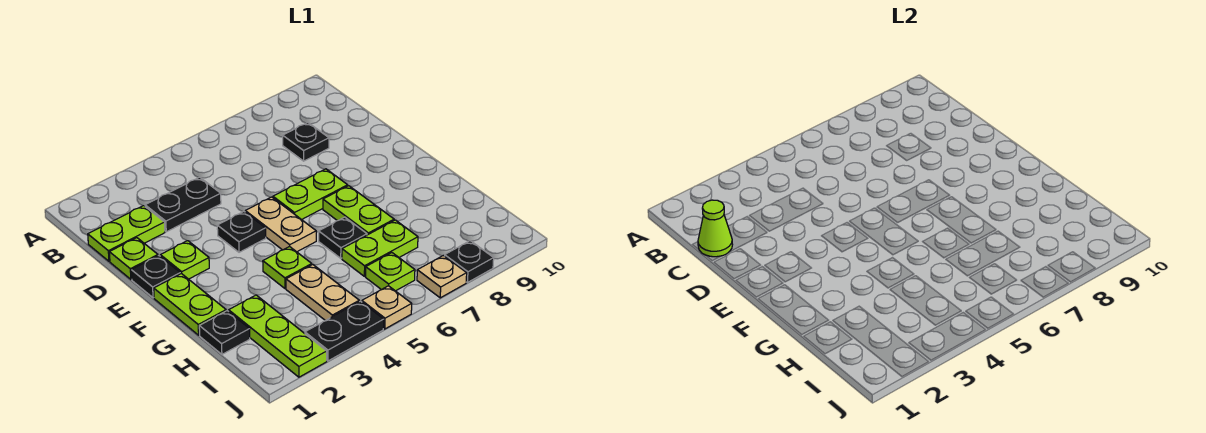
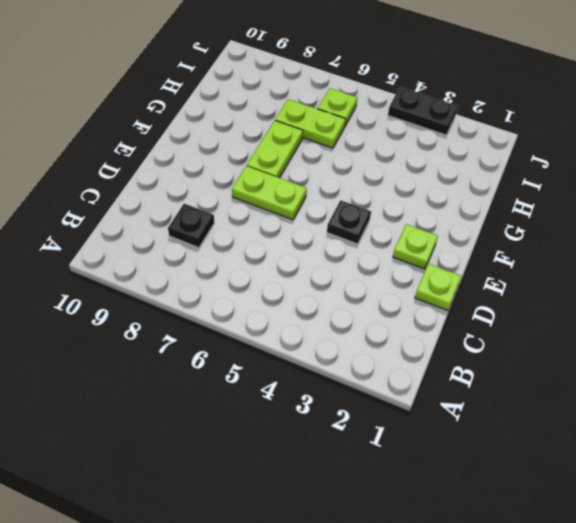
none -> lime plate C1:C2 level 1
none -> black plate C3:C4 level 1
none -> black plate E1 level 1

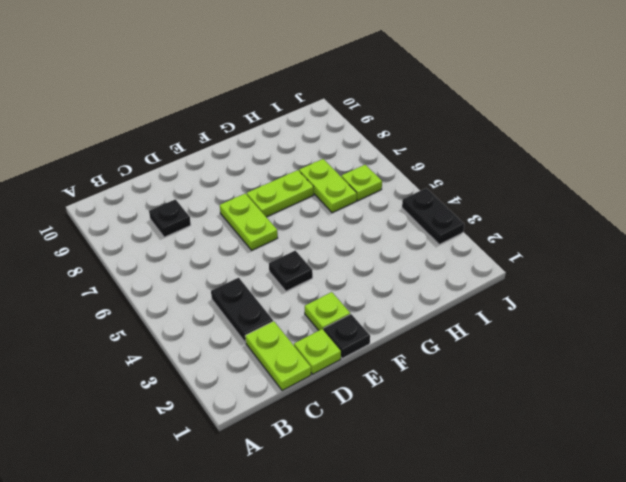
none -> tan plate E5:F5 level 1
none -> lime plate F1:G1 level 1
none -> lime plate G4 level 1

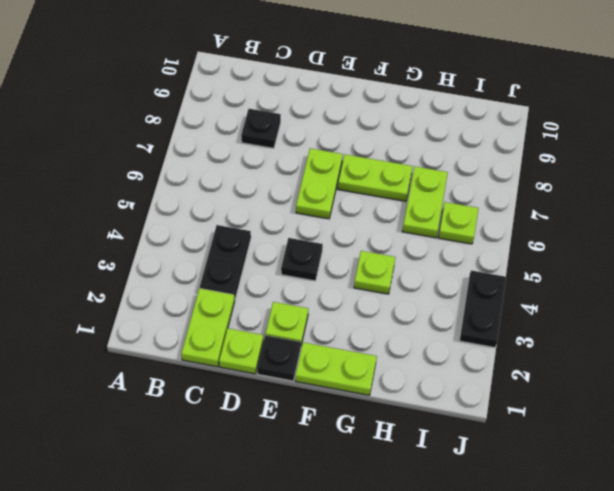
none -> tan plate E5:F5 level 1
none -> black plate G6 level 1
none -> black plate H1 level 1

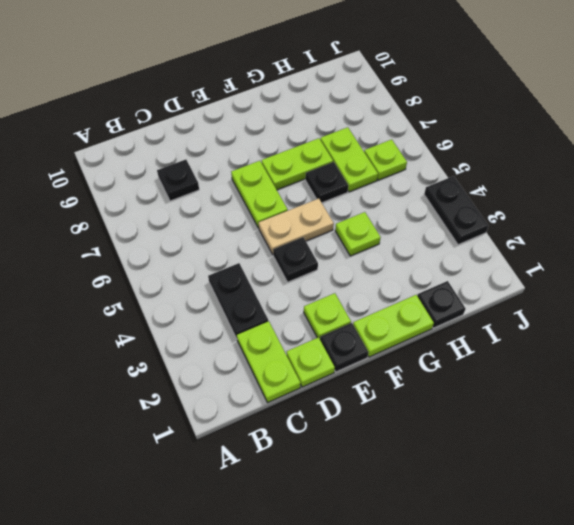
none -> lime plate H2:J2 level 1
none -> tan plate H4:I4 level 1
none -> tan plate J5 level 1

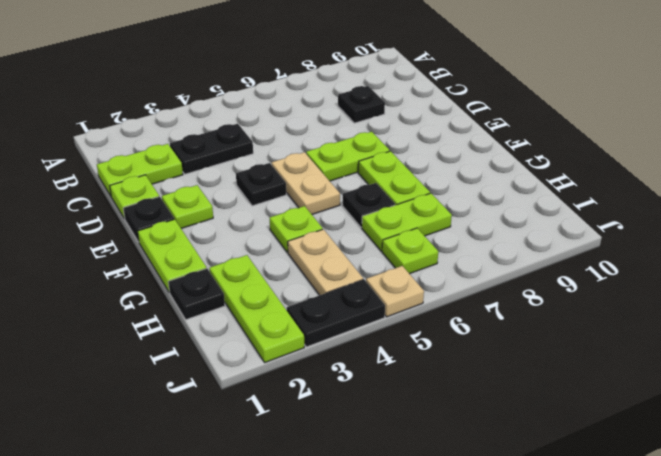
none -> tan plate J7 level 1
none -> black plate J8 level 1
none -> lime cone C1 level 2

